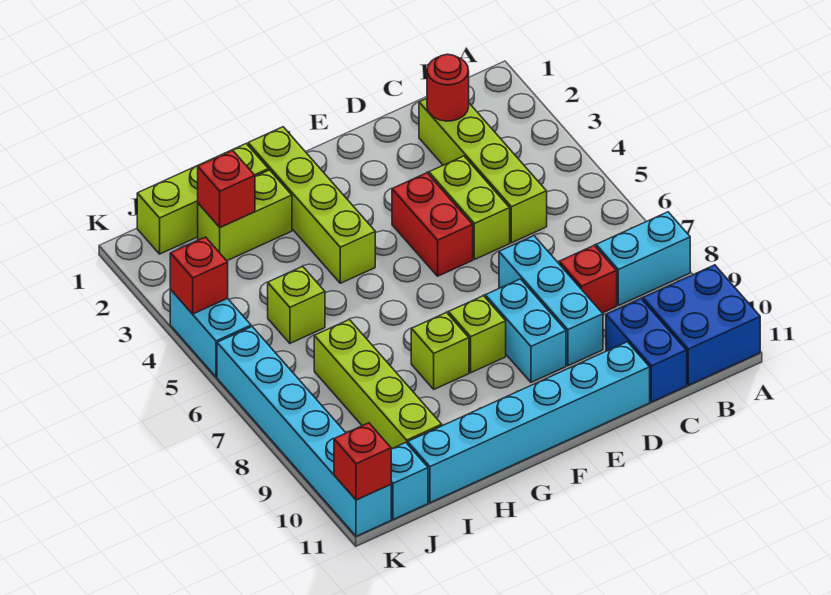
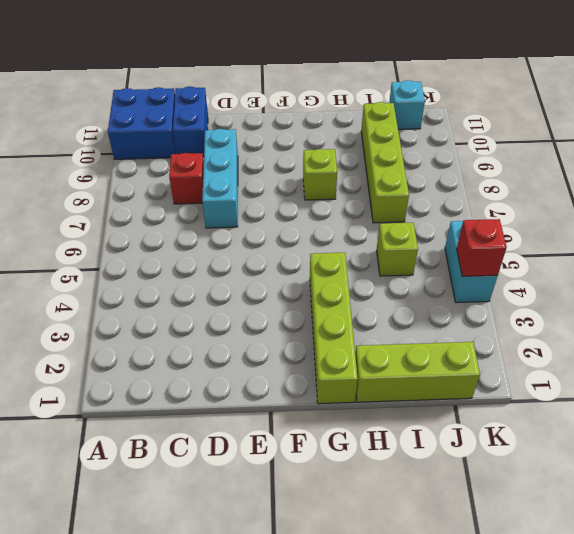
none -> cyan brick A8:B8 level 1
none -> lime brick C2:C5 level 1
none -> lime brick D4:D5 level 1

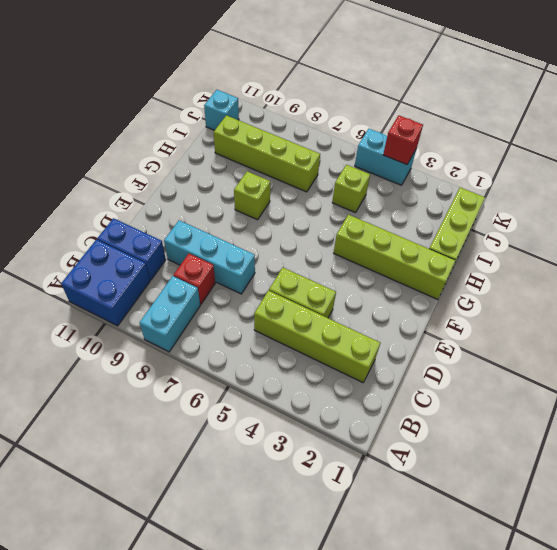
none -> cyan brick D11:I11 level 1
none -> red brick E4:E5 level 1
none -> cyan brick E8:E9 level 1

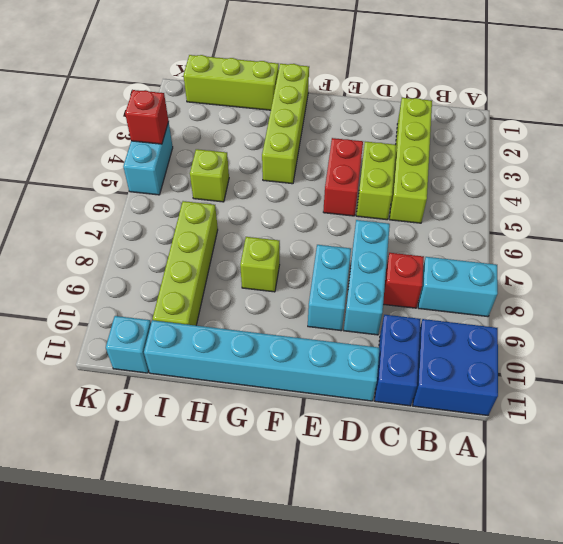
none -> lime brick F8 level 1
none -> lime brick H2:I2 level 1
none -> cyan brick K6:K11 level 1

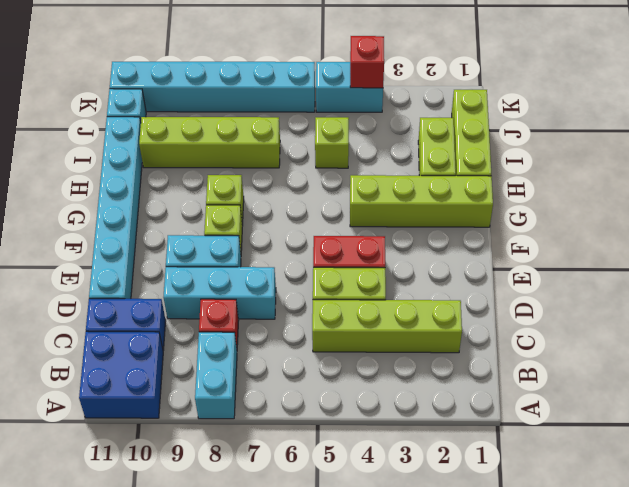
none -> red round brick C2 level 2
none -> red brick I2 level 2
none -> red brick K11 level 2

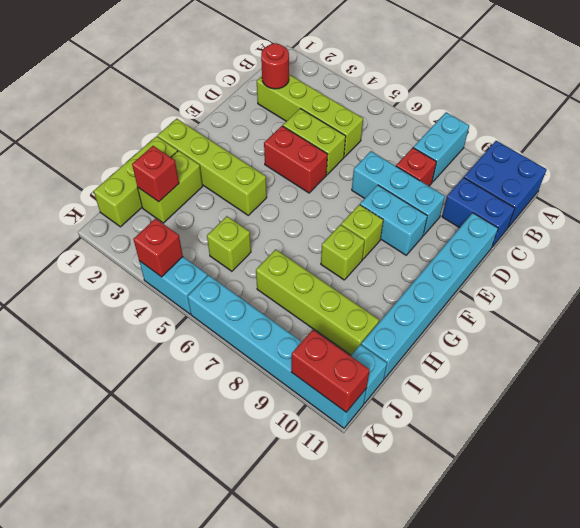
red brick K10:K11 level 2 -> red brick K11 level 2

